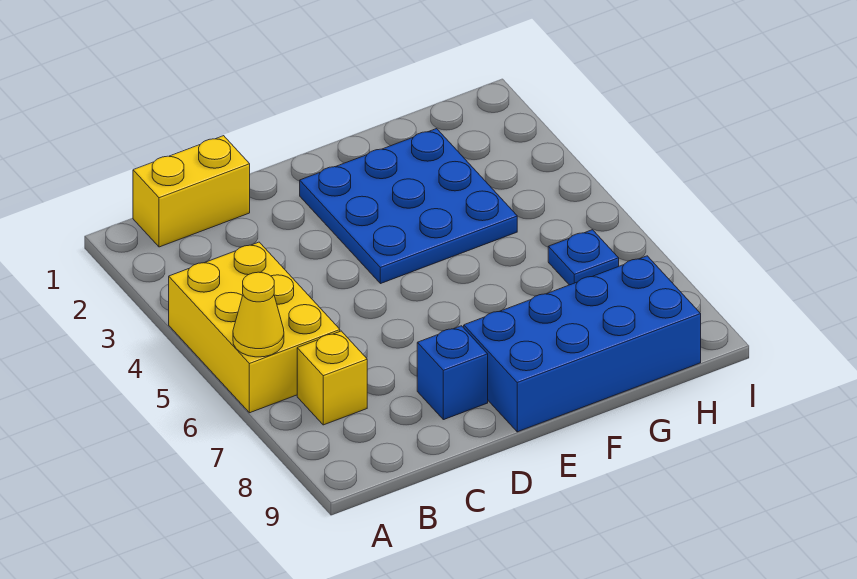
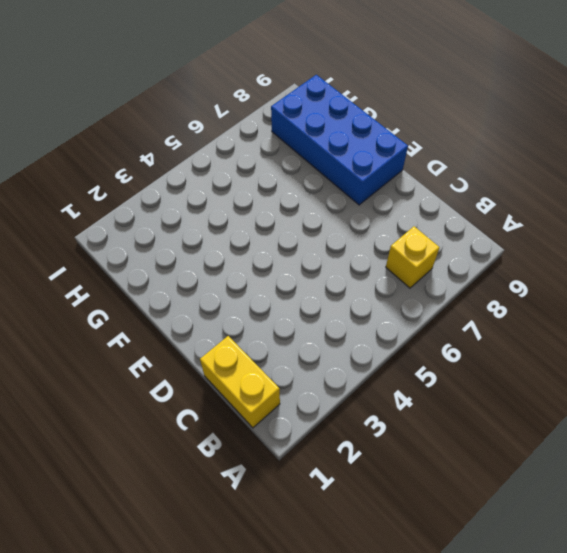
none -> yellow brick A4:B6 level 1
none -> blue brick D8 level 1

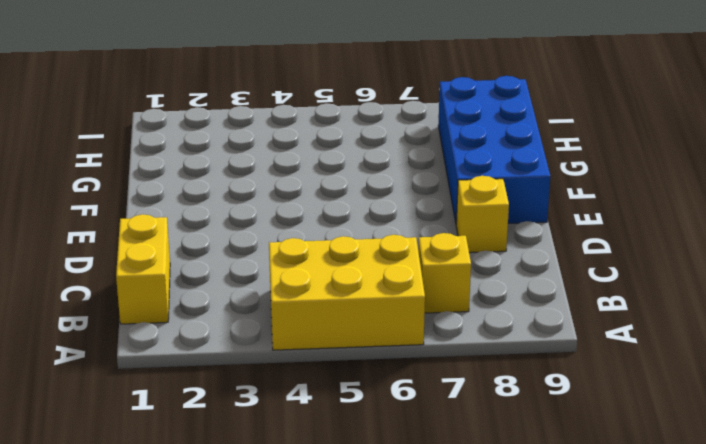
yellow brick D8 level 1 -> blue brick D8 level 1
none -> blue plate E2:G4 level 1
none -> blue plate H6 level 1

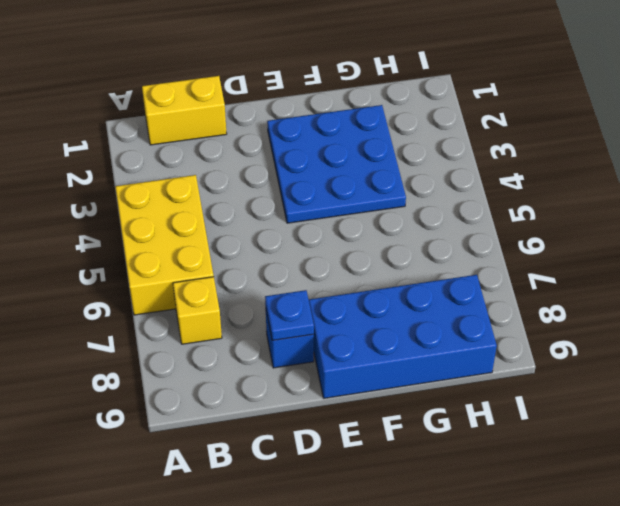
blue plate D8 level 2 -> blue plate H6 level 1
none -> yellow cone A6 level 2

